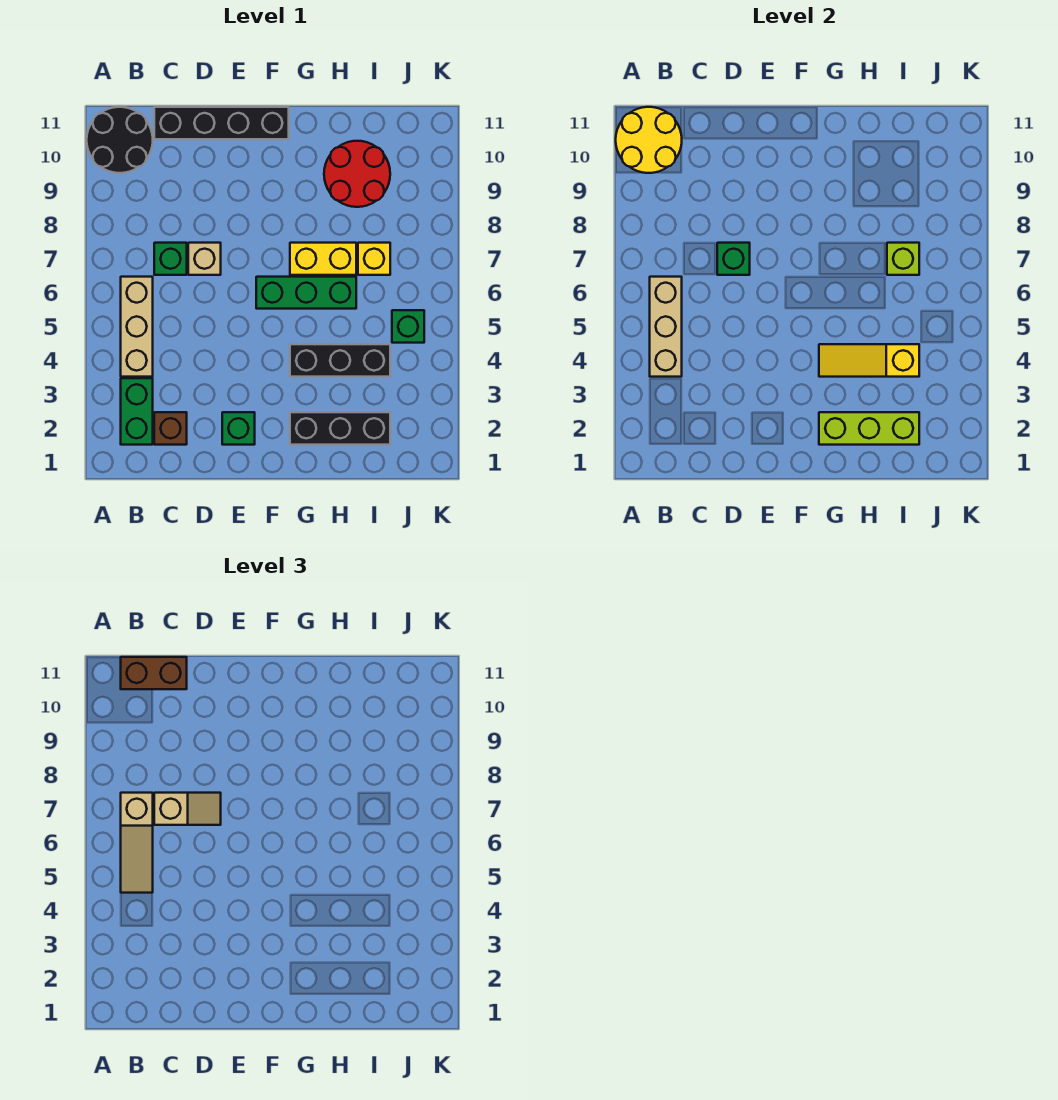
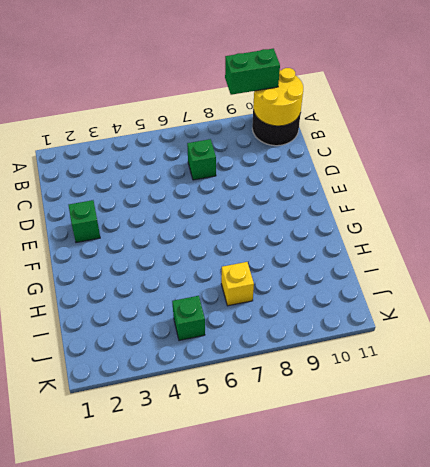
green brick A9:A10 level 3 -> green brick B2:B3 level 1
none -> tan brick B4:B6 level 1
none -> brown brick C2 level 1
none -> black brick C11:F11 level 1

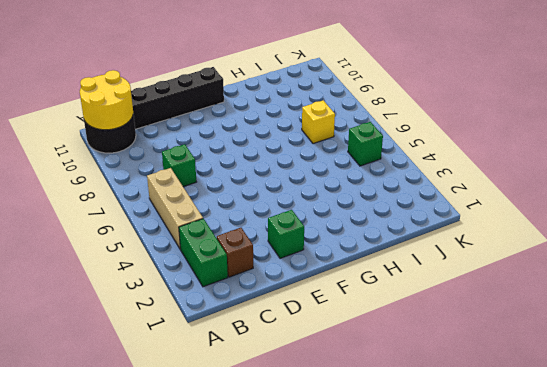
none -> tan brick D7 level 1
none -> green brick F6:H6 level 1
none -> black brick G2:I2 level 1

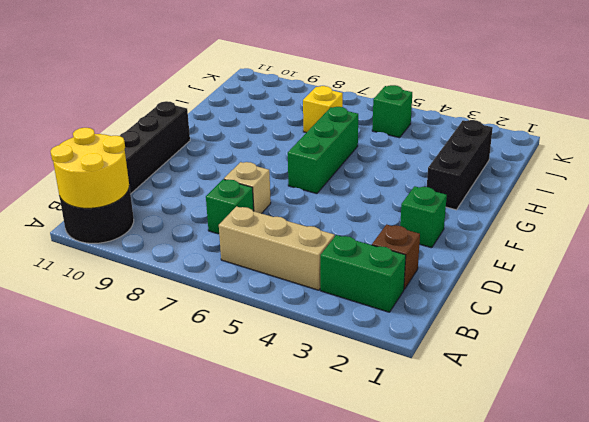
none -> black brick G4:I4 level 1
none -> yellow brick G7:H7 level 1
none -> red round brick H9:I10 level 1

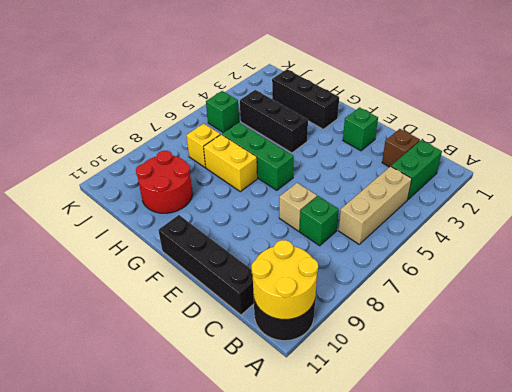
none -> tan brick B4:B6 level 2
none -> green brick D7 level 2
none -> lime brick G2:I2 level 2

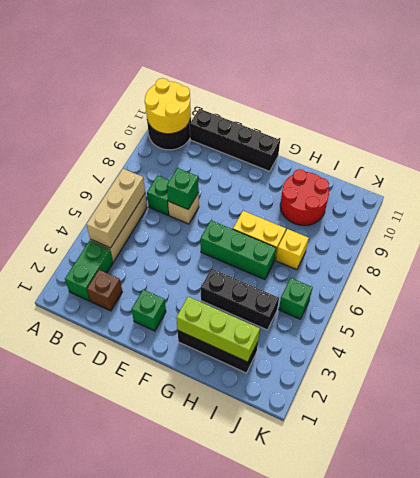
none -> yellow slope G4:I4 level 2 top I
none -> lime brick I7 level 2
none -> tan slope B5:B7 level 3 top 7

